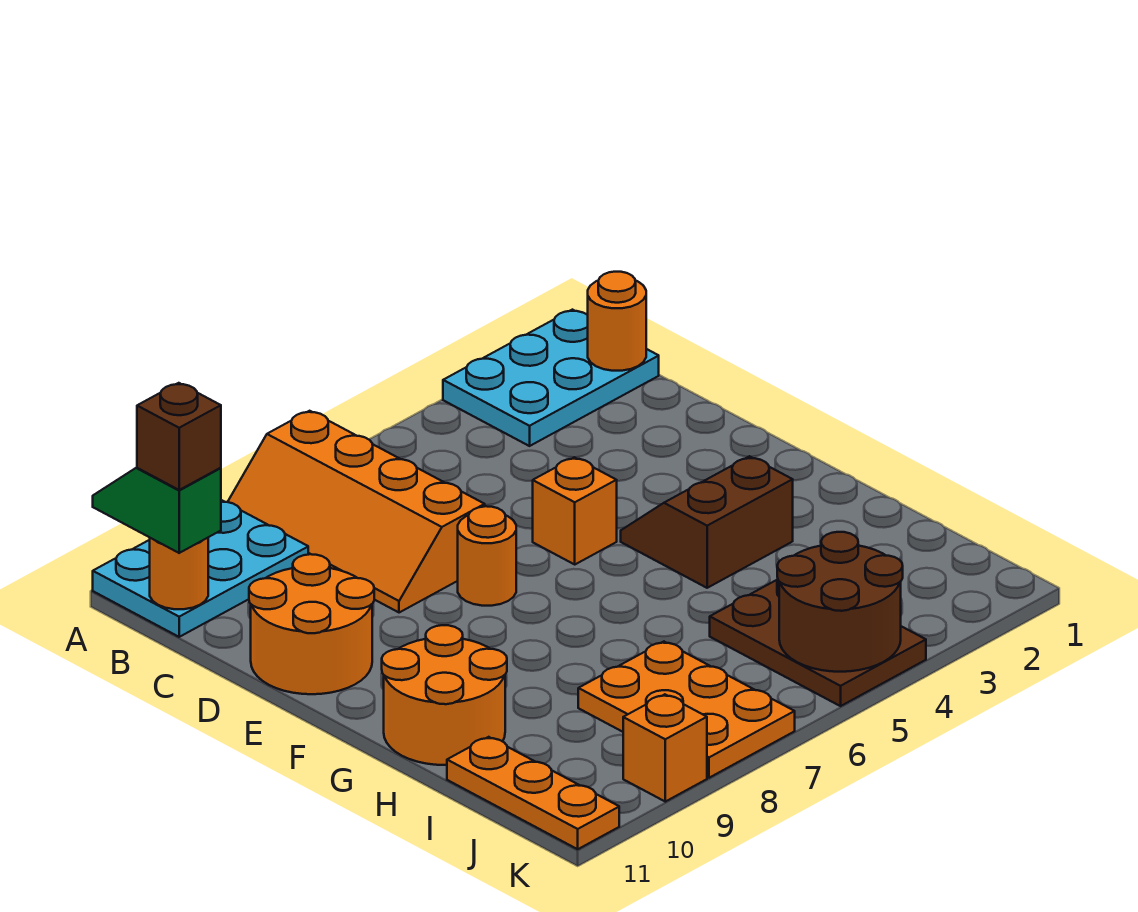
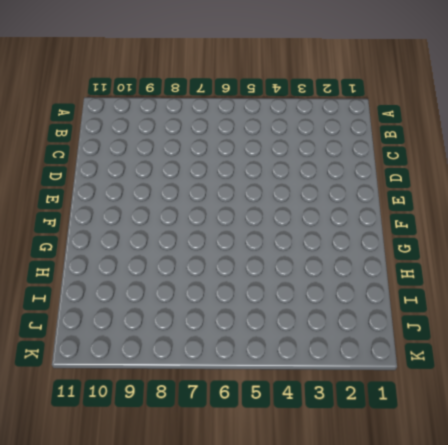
none -> cyan plate A1:B3 level 1
none -> orange slope A7:D8 level 1 top 7
none -> cyan plate A9:B11 level 1

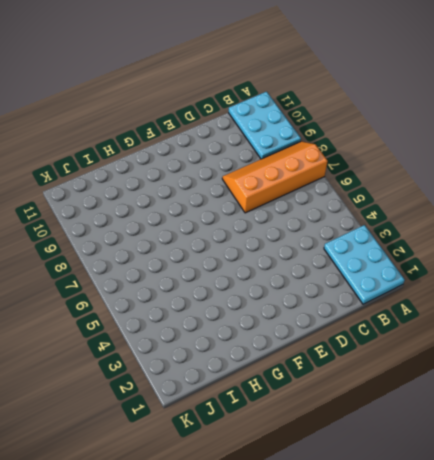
none -> orange round brick D10:E11 level 1
none -> orange brick E5 level 1
none -> orange round brick E7 level 1

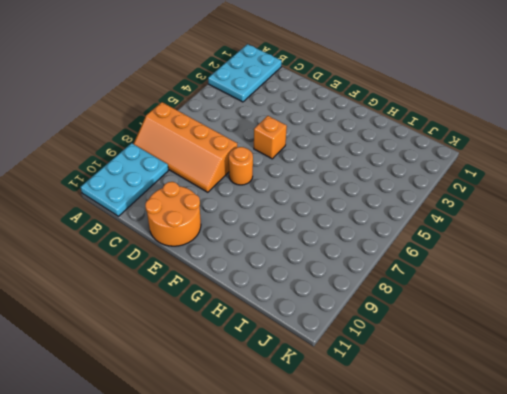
none -> brown slope F3:G4 level 1 top G
none -> orange round brick G10:H11 level 1
none -> brown plate I4:K5 level 1

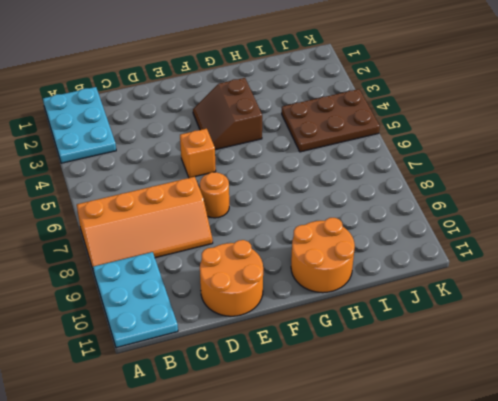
none -> orange plate I7:K8 level 1
none -> orange plate I11:K11 level 1
none -> orange brick K9 level 1

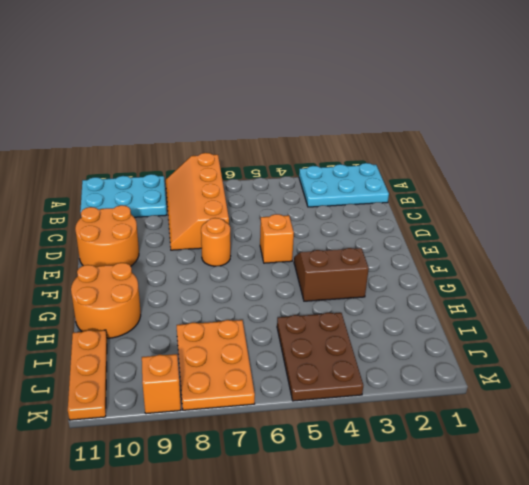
none -> orange round brick B1 level 2
none -> orange round brick B11 level 2
none -> brown round brick J4:K5 level 2

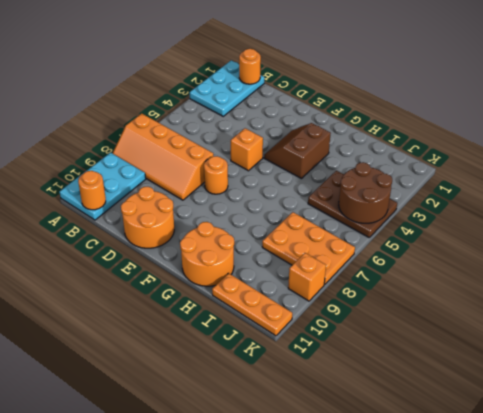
none -> green slope A11:B11 level 3 top B
none -> brown brick B11 level 4

